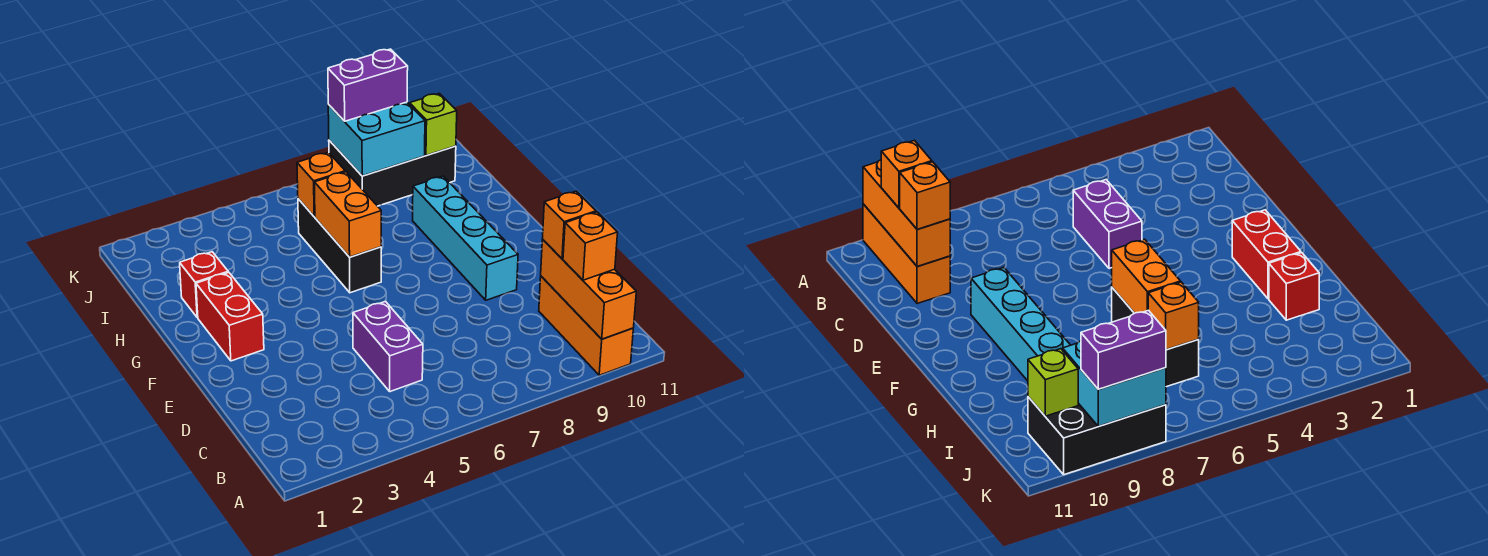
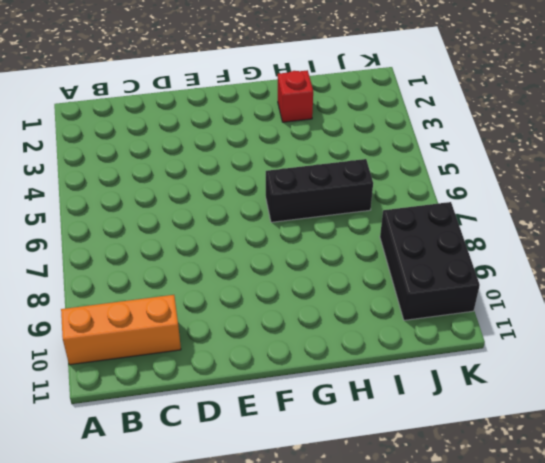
none -> purple brick C5:D5 level 1
none -> cyan brick E9:H9 level 1
none -> red brick F2:G2 level 1

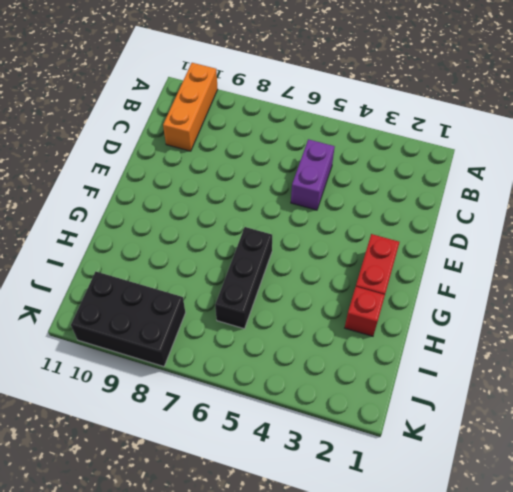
none -> cyan brick E9:H9 level 1
none -> orange brick A10:C10 level 2
none -> orange brick G6:H6 level 2

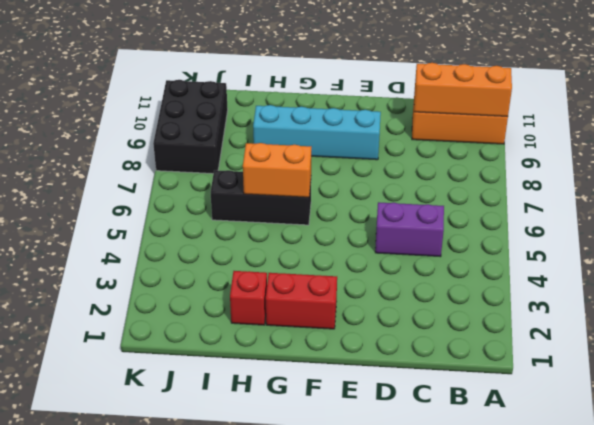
none -> orange brick I6 level 2
none -> cyan brick J8:K9 level 2
none -> lime brick J10 level 2

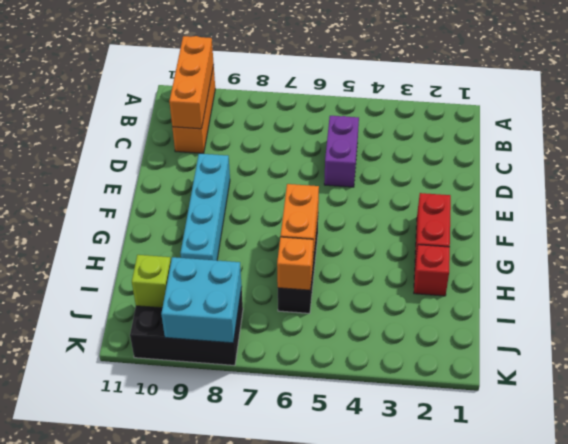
none -> orange brick B10 level 3
none -> orange brick C10 level 3
none -> purple brick K8:K9 level 3

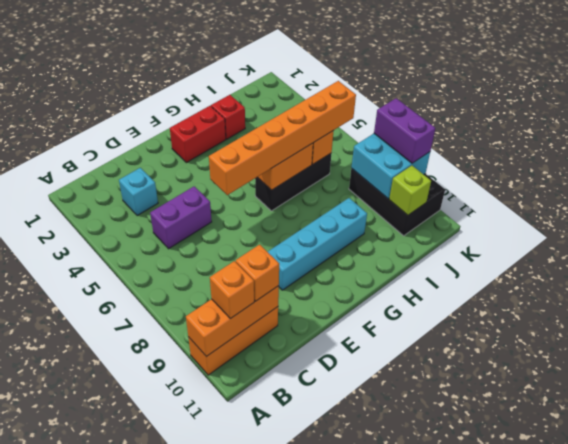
cyan brick C3 level 1 -> none
orange brick E6:J6 level 3 -> none

